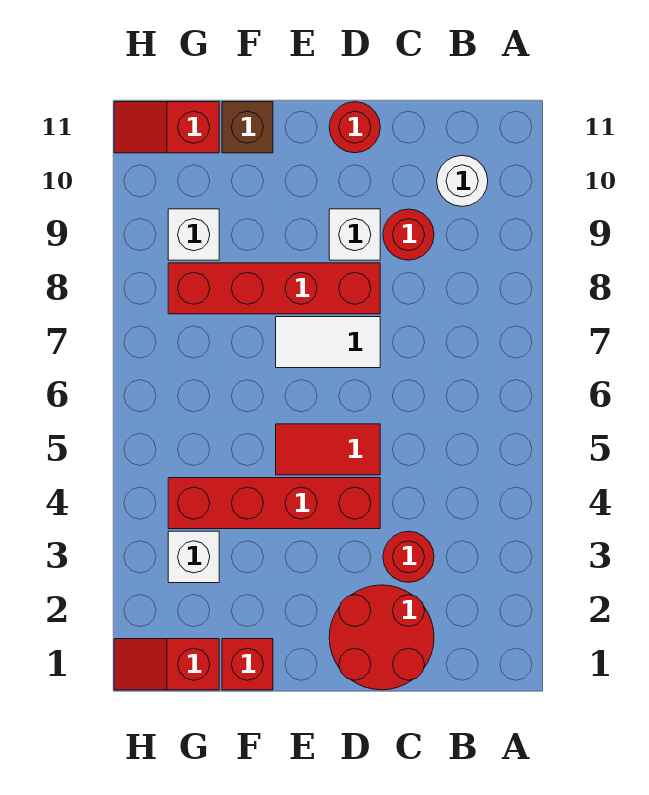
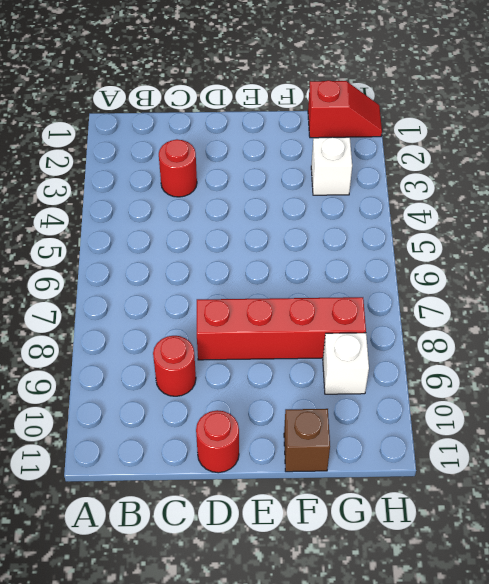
none -> white round brick B10 level 1
none -> red round brick C1:D2 level 1
none -> red brick D4:G4 level 1

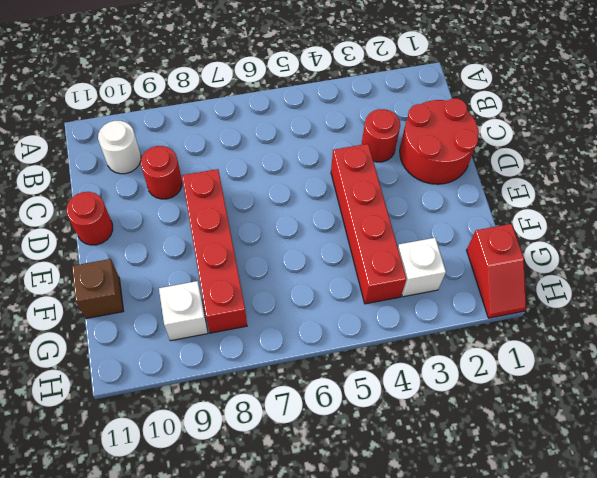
none -> red tile D5:E5 level 1
none -> white tile D7:E7 level 1
none -> white brick D9 level 1

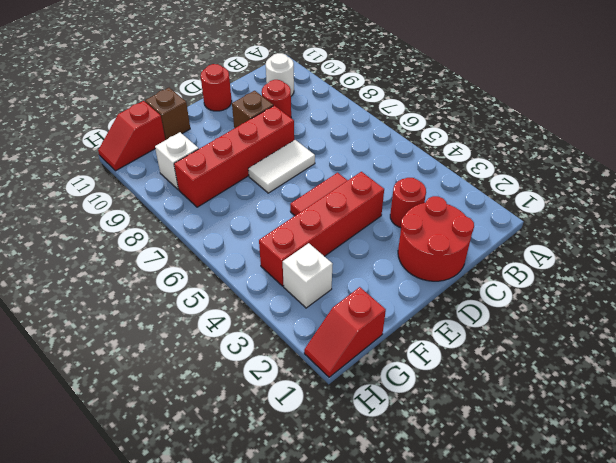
brown brick D9 level 1 -> white brick D9 level 1
none -> red brick F1 level 1

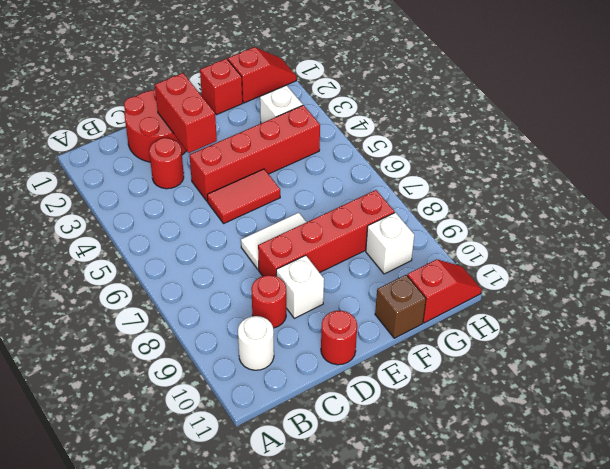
red brick D2:D3 level 2 -> none

